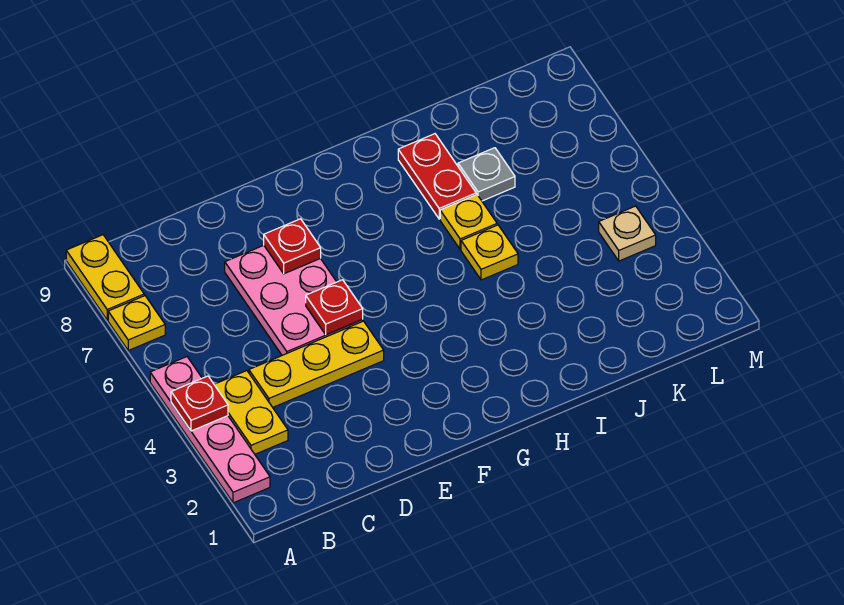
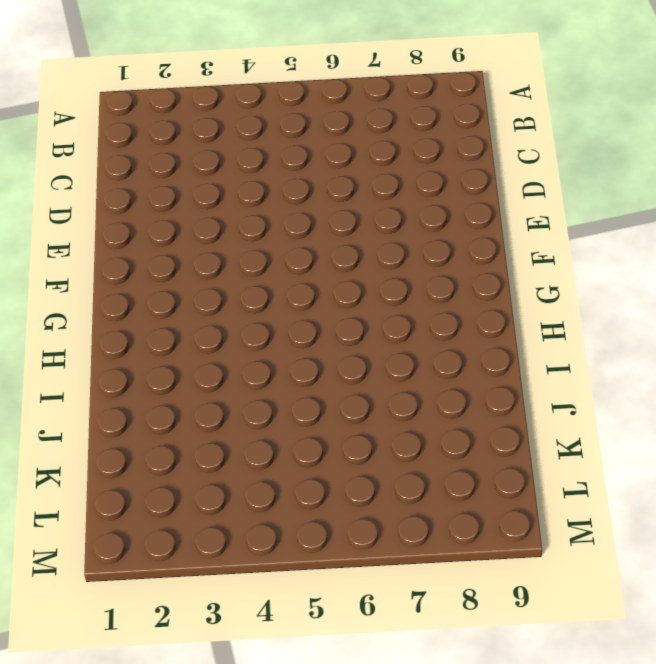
none -> pink plate A2:A5 level 1
none -> yellow plate A7 level 1
none -> yellow plate A8:A9 level 1

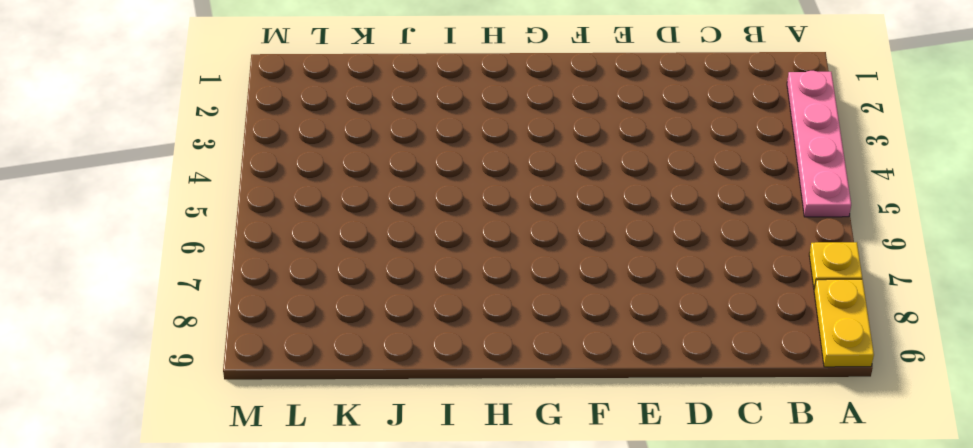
none -> yellow plate B3:B4 level 1
none -> yellow plate C4:E4 level 1
none -> pink plate D5:E7 level 1

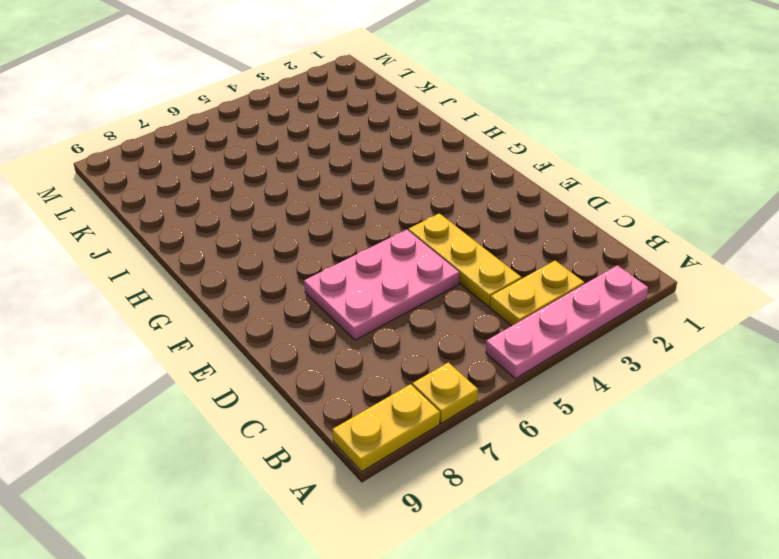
none -> yellow plate I5 level 1
none -> yellow plate I6 level 1
none -> red plate I7:I8 level 1

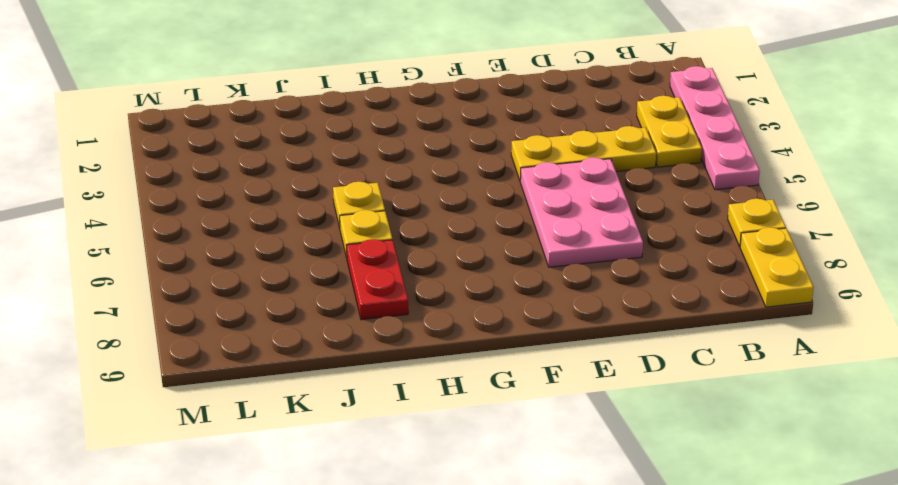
none -> grey plate J7 level 1
none -> tan plate L4 level 1
none -> red plate A4 level 2

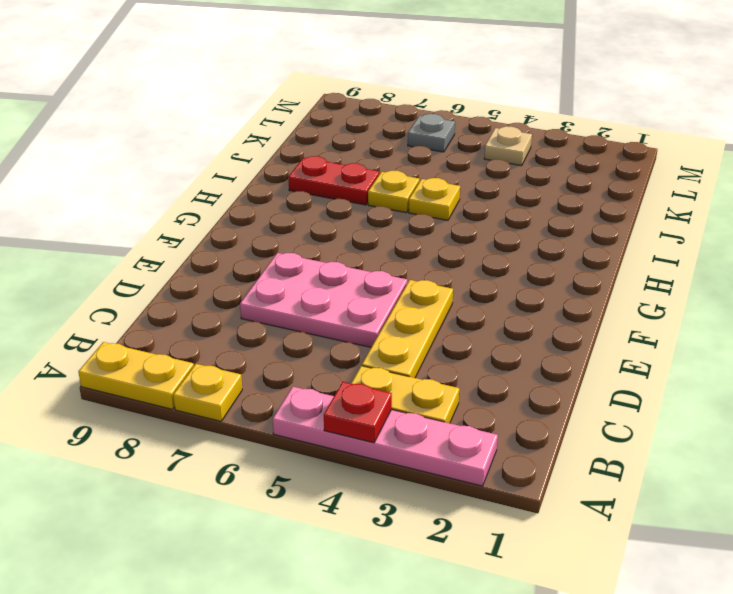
grey plate L6 level 1 -> grey plate J7 level 1
none -> red plate E5 level 2
none -> red plate E7 level 2

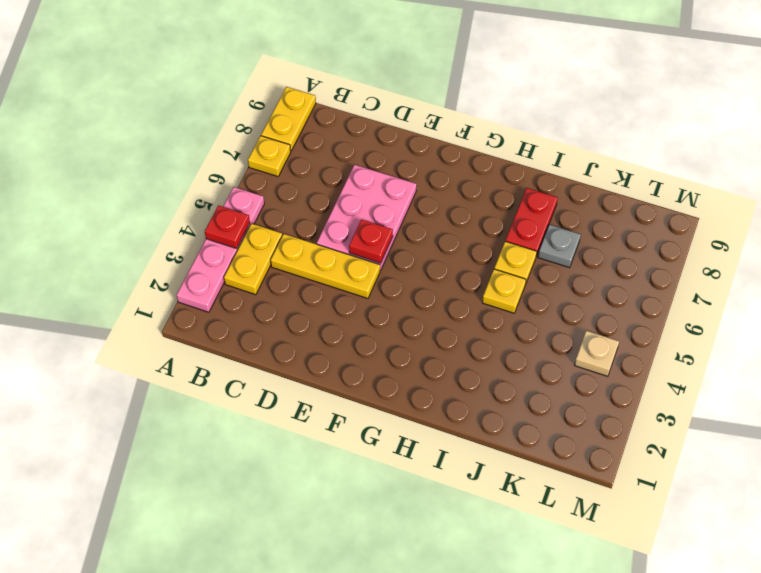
none -> red plate E7 level 2

